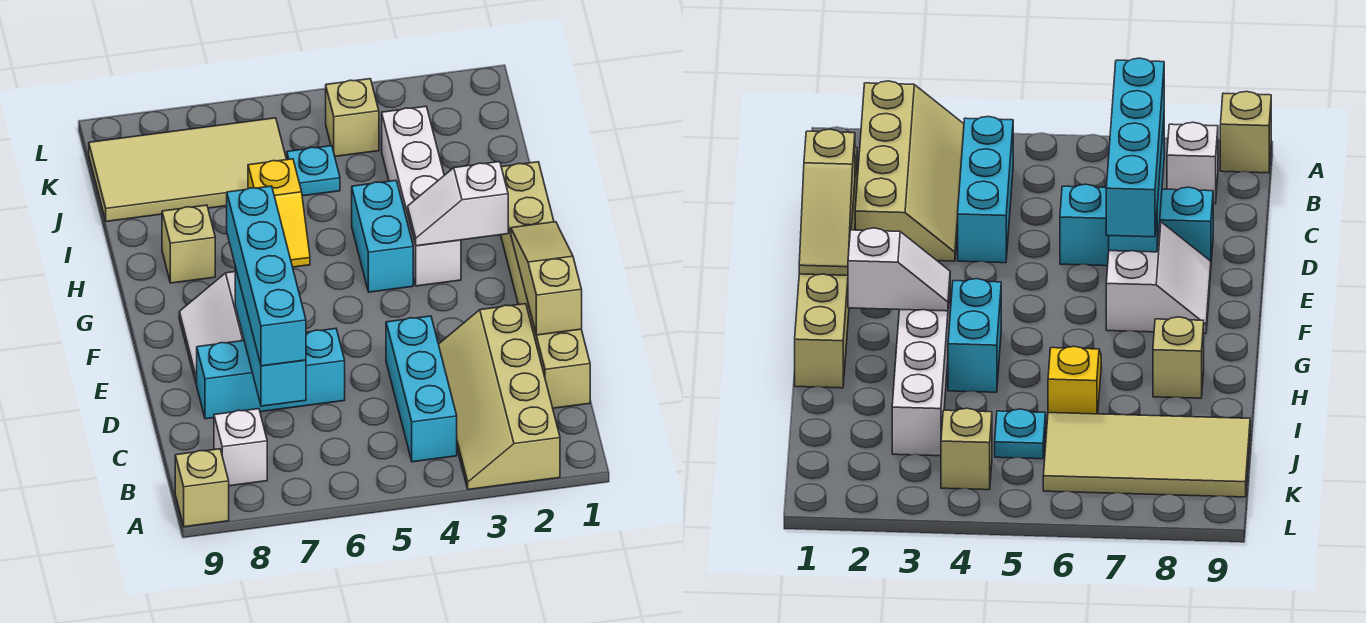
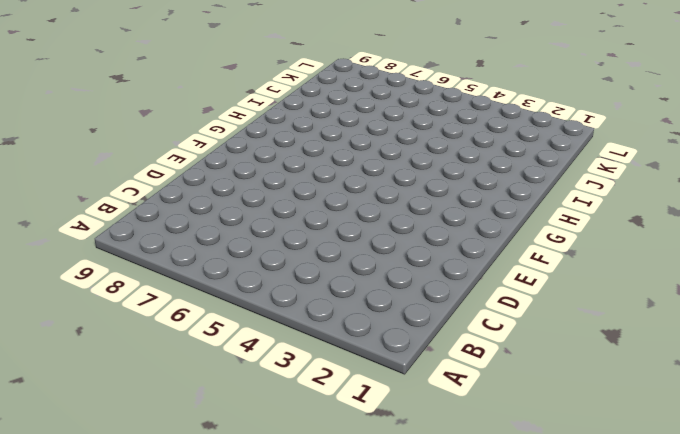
none -> tan slope A2:D3 level 1 top 2
none -> tan brick A9 level 1
none -> cyan brick B4:D4 level 1

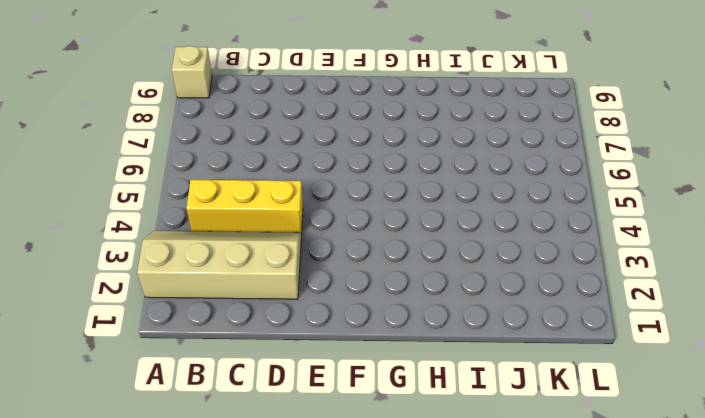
yellow brick B4:D4 level 1 -> cyan brick B4:D4 level 1
none -> white brick B8 level 1
none -> tan brick C1:H1 level 1
none -> cyan brick D6:D8 level 1

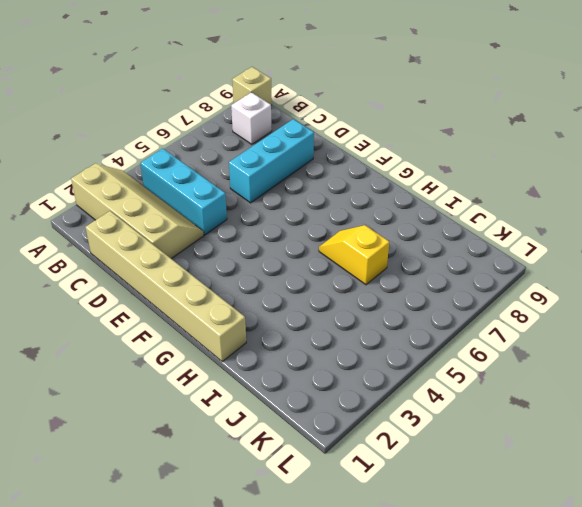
none -> white slope E7:F8 level 1 top 7
none -> white brick G3:J3 level 1
none -> cyan brick G4:H4 level 1

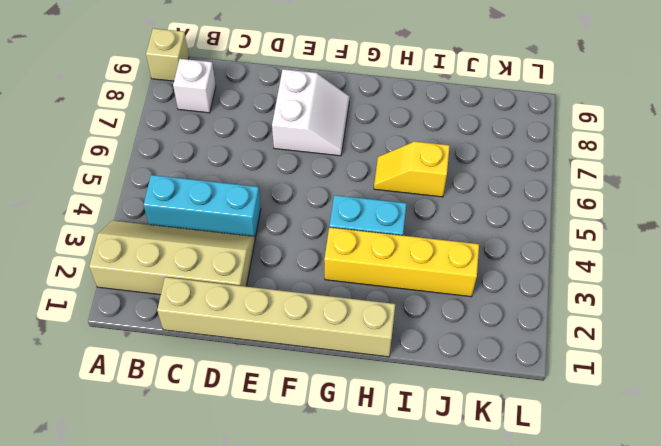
white slope E7:F8 level 1 top E -> white slope E7:F8 level 1 top 7
yellow brick G3:J3 level 1 -> white brick G3:J3 level 1
none -> cyan brick D6:D8 level 1
none -> tan brick H8 level 1
none -> cyan plate J5 level 1

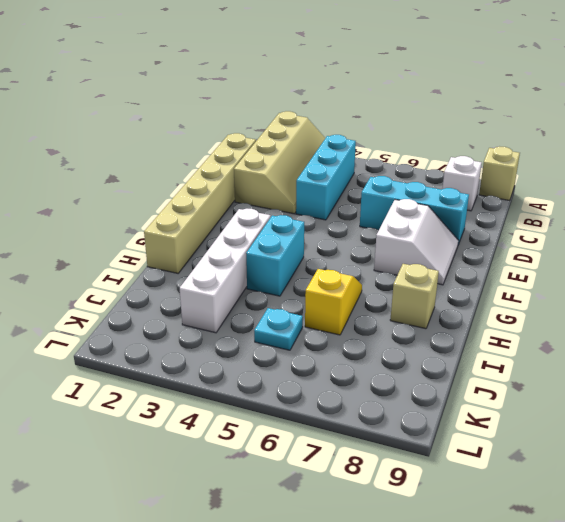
none -> tan tile J6:K9 level 1
none -> tan brick K4 level 1
none -> cyan brick C7:E7 level 2

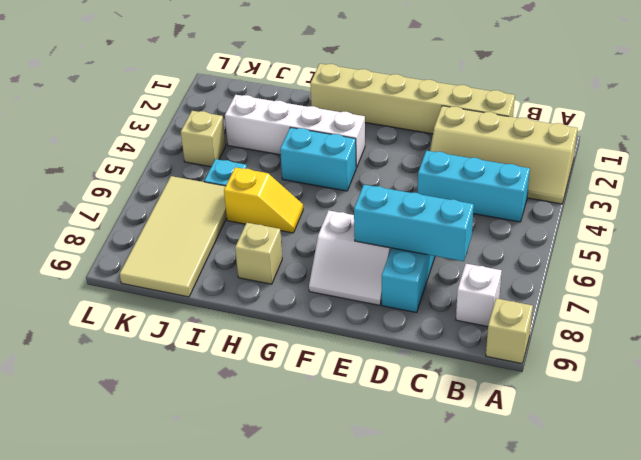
none -> tan slope D1:F1 level 2 top D
none -> white slope G2:G3 level 2 top 2
none -> cyan brick C7:F7 level 3

